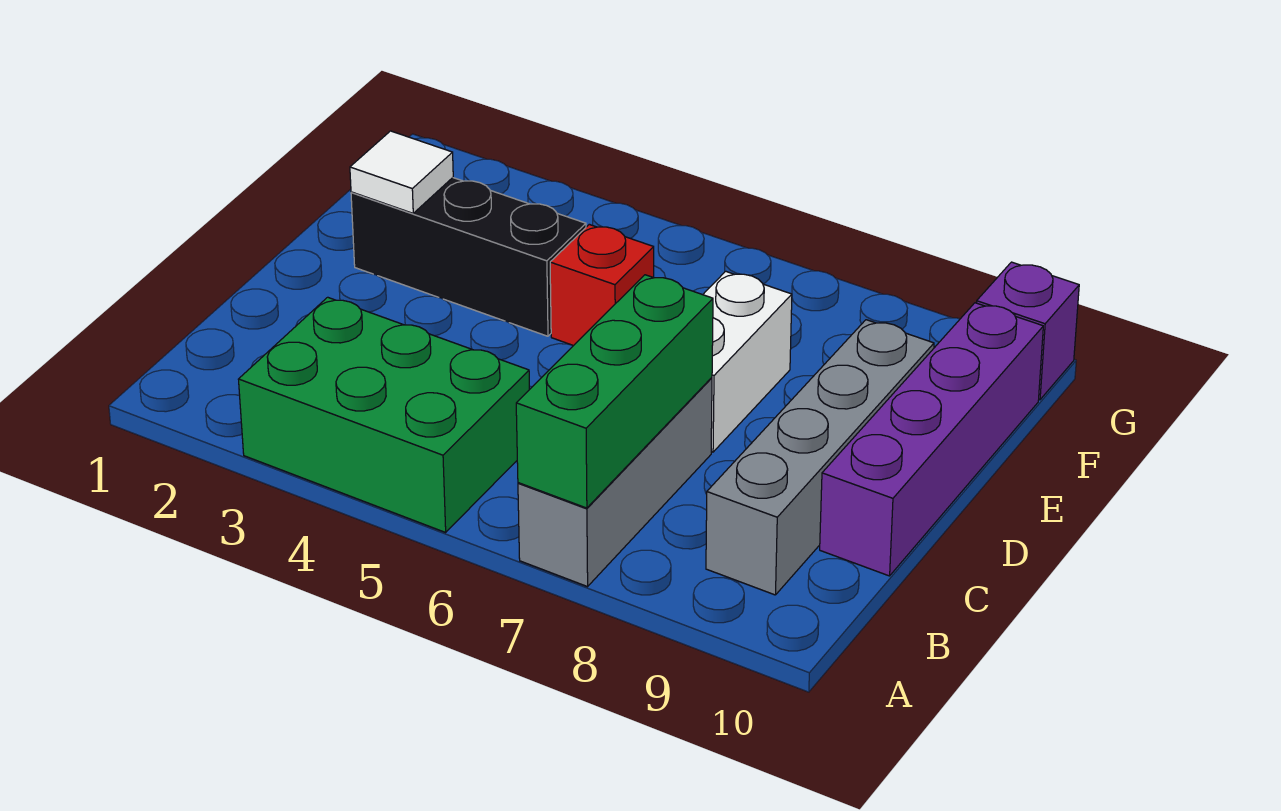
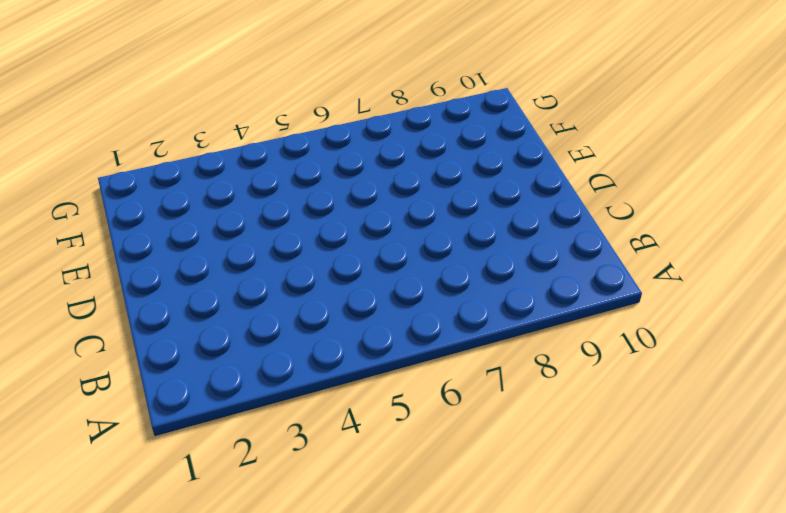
none -> green brick A3:B5 level 1
none -> grey brick A7:C7 level 1

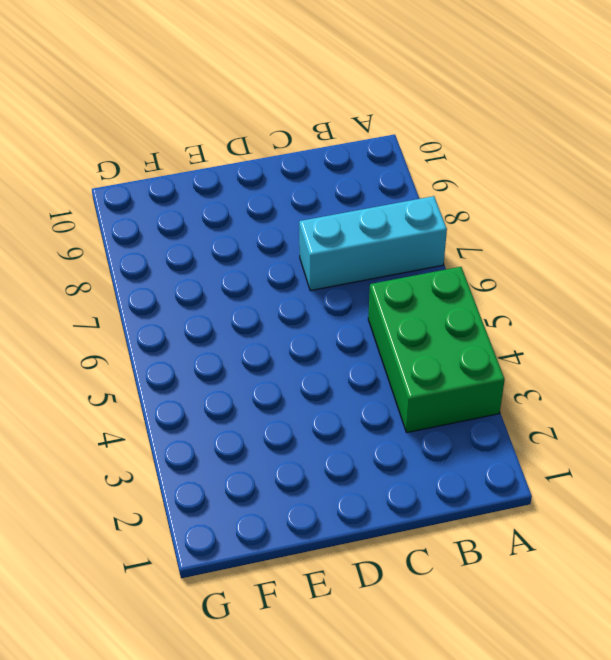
cyan brick A7:C7 level 1 -> grey brick A7:C7 level 1
none -> grey brick B9:E9 level 1
none -> purple brick C10:F10 level 1

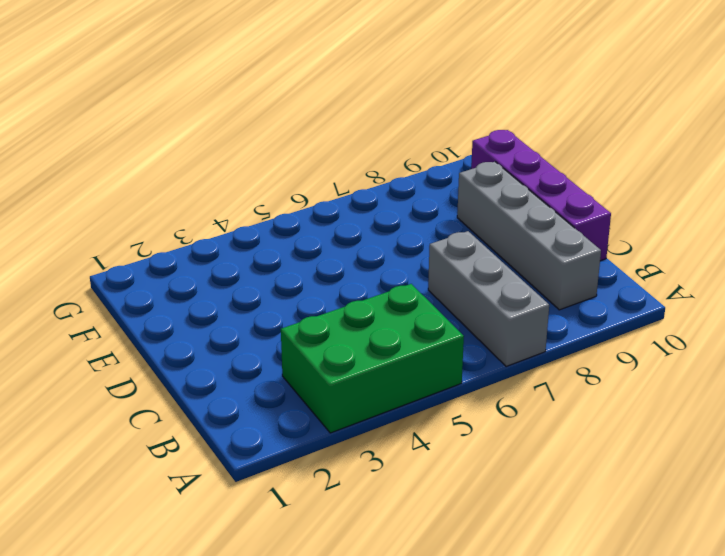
none -> white brick D7:E7 level 1
none -> black brick E2:E4 level 1

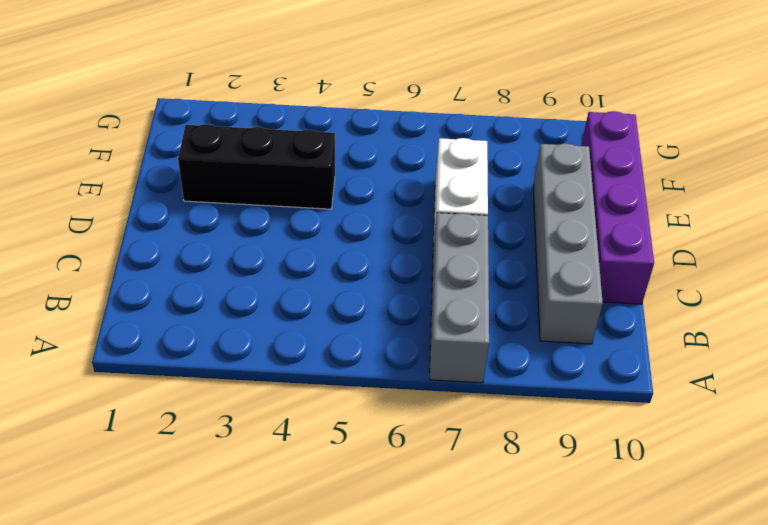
none -> green brick A3:B5 level 1
none -> red brick E5 level 1

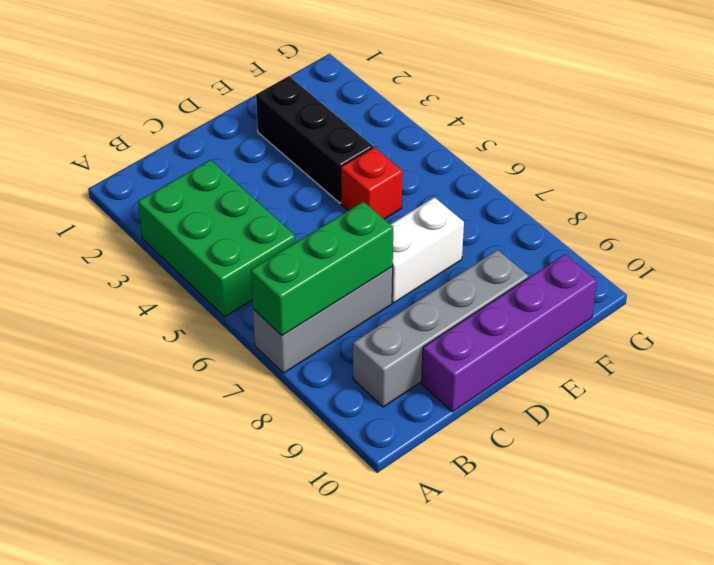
none -> purple brick G10 level 1
none -> white tile E2 level 2

